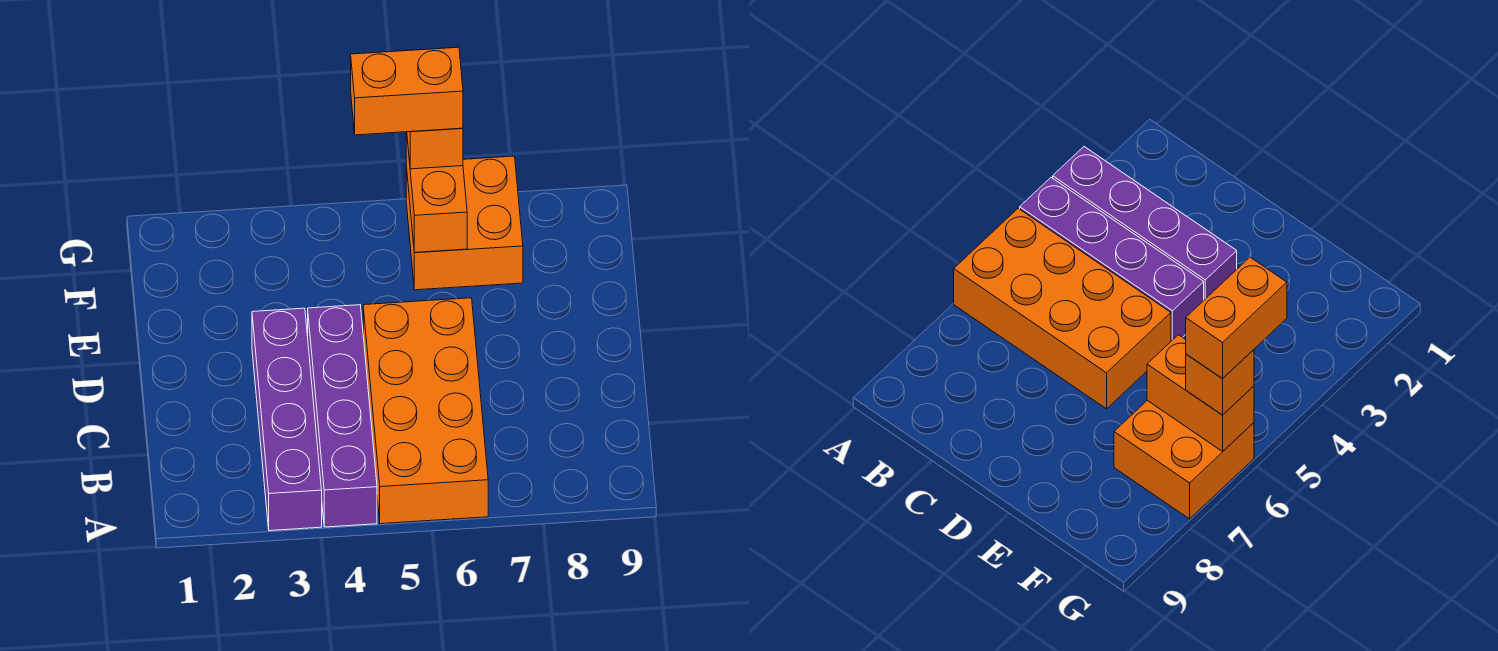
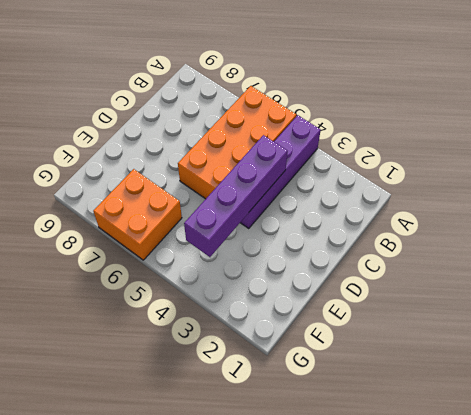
purple brick C4:F4 level 2 -> purple brick A3:D3 level 1
none -> orange brick F6:G6 level 2
none -> orange brick G6 level 3

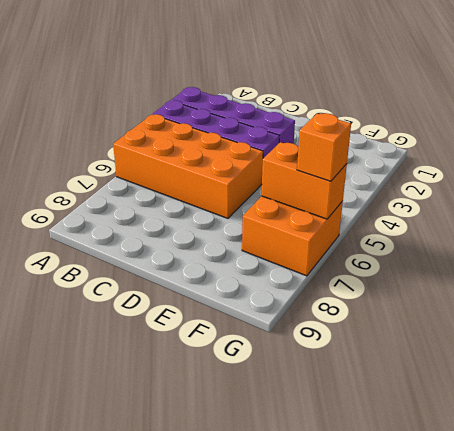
none -> orange brick G5:G6 level 4

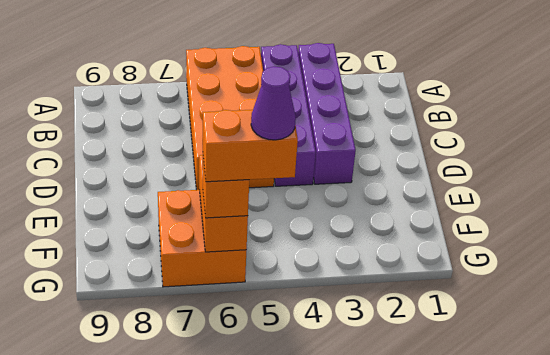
purple cone G5 level 5 -> none

